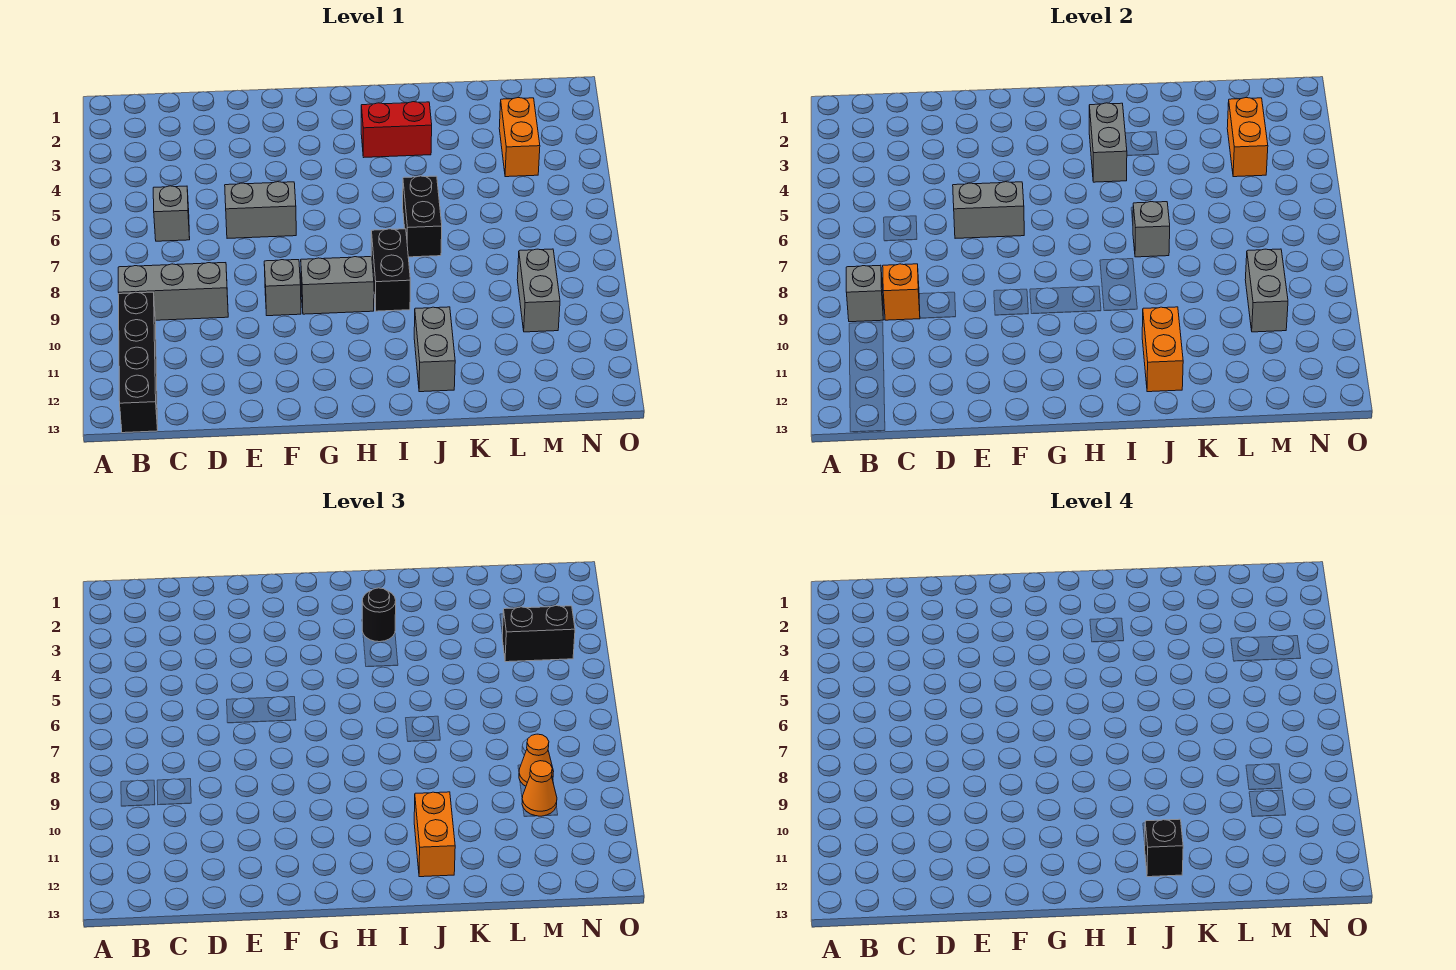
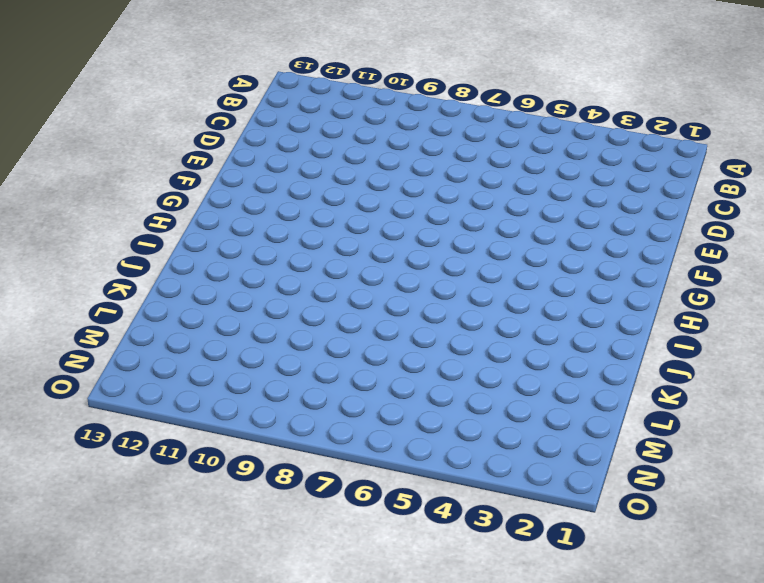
none -> grey brick B9:D9 level 1
none -> black brick B10:B13 level 1
none -> grey brick C6 level 1

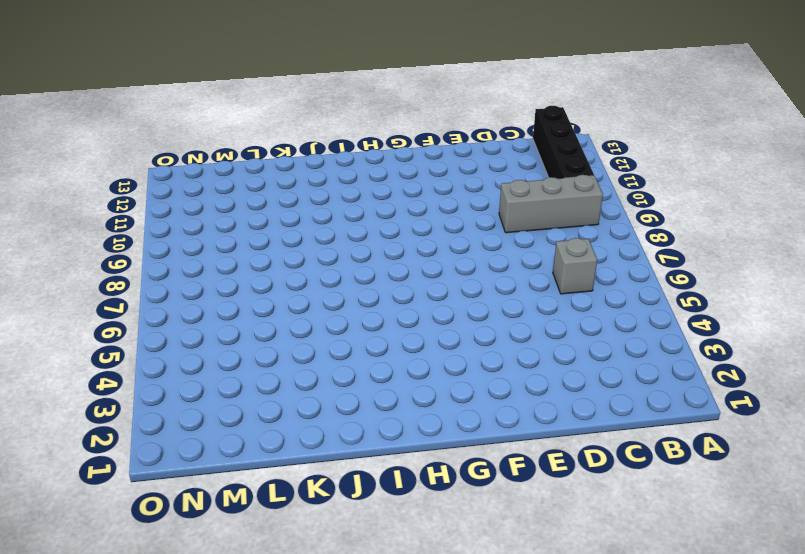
none -> grey brick E6:F6 level 1
none -> grey brick F9 level 1
none -> grey brick G9:H9 level 1

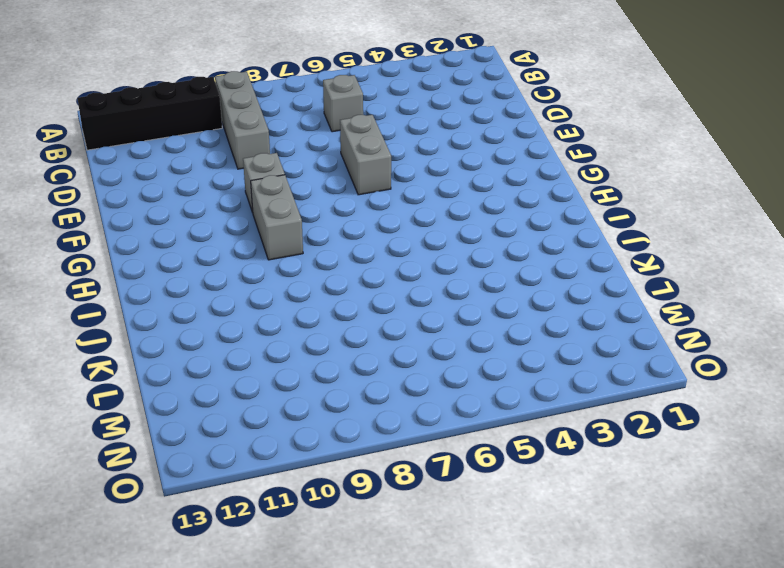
none -> red brick I3:J3 level 1
none -> black brick I8:I9 level 1
none -> black brick J6:J7 level 1

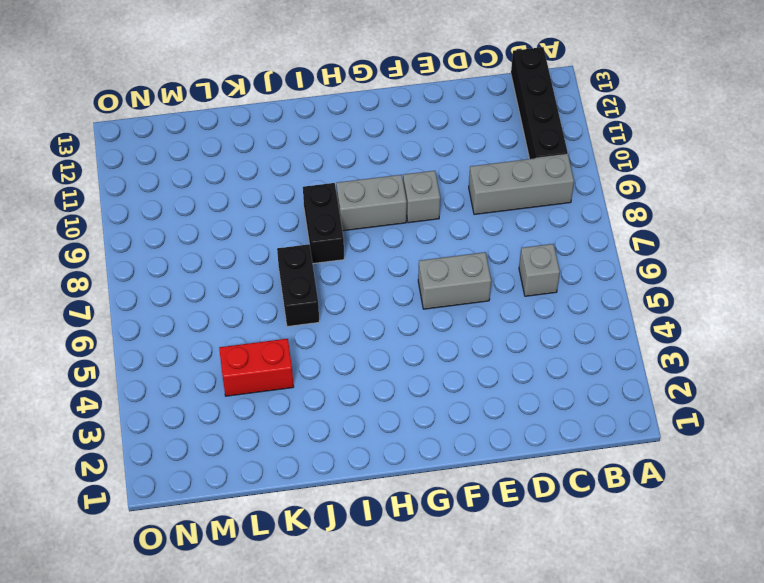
red brick K4:L4 level 1 -> red brick I3:J3 level 1
none -> grey brick J11:J12 level 1
none -> orange brick M3:M4 level 1
none -> grey brick M9:M10 level 1

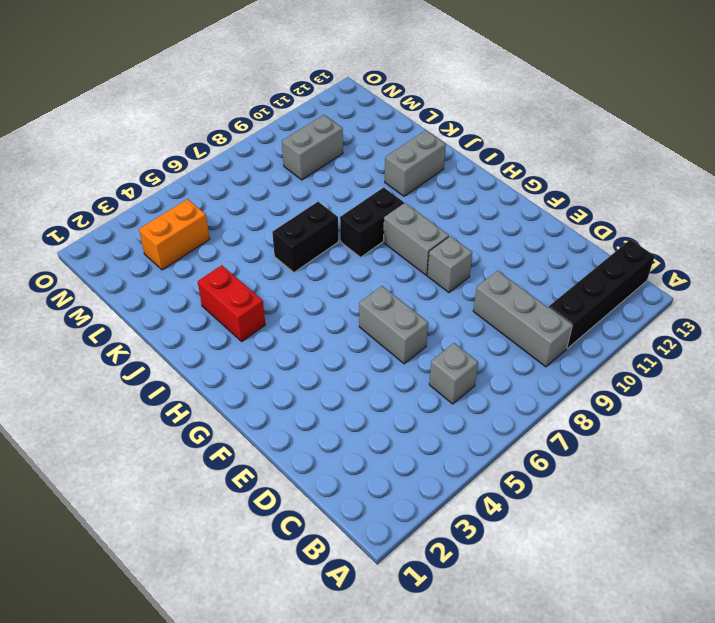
none -> grey brick B9 level 2
none -> orange brick C9 level 2
none -> grey brick E6:F6 level 2

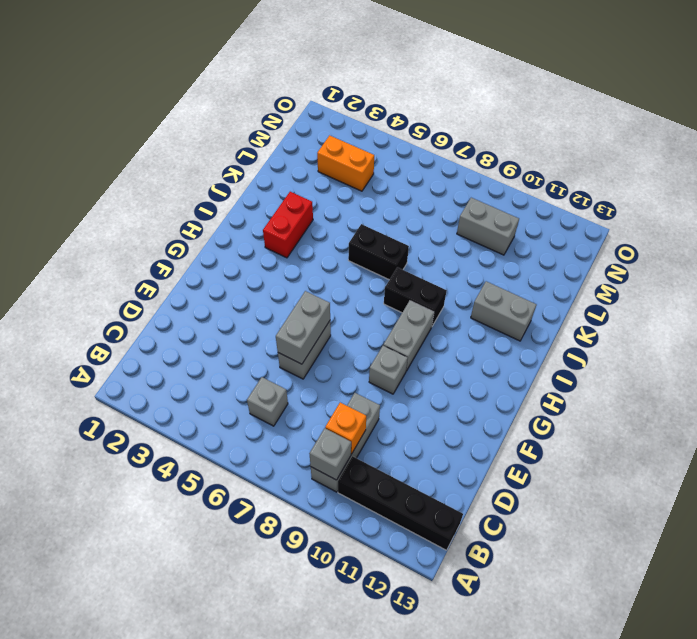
none -> grey brick I3:I4 level 2
none -> grey brick J7 level 2
none -> orange brick J11:J12 level 2

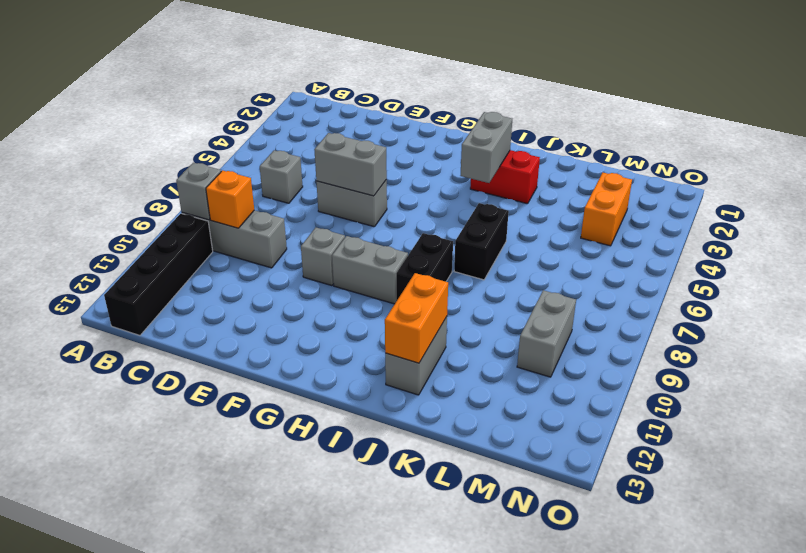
none -> grey brick J7 level 2
none -> orange brick M3:M4 level 2
none -> grey brick M9:M10 level 2

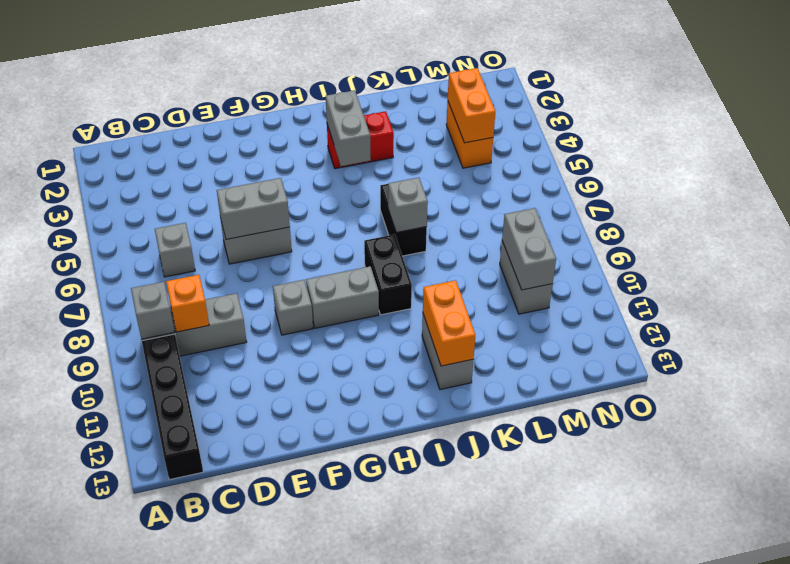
none -> black round brick I3 level 3
none -> orange brick J11:J12 level 3
none -> black brick M4:N4 level 3

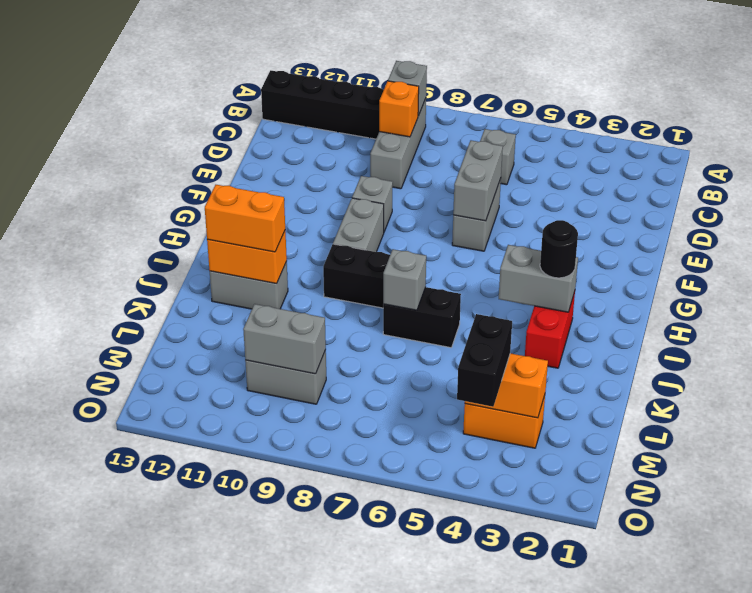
none -> orange cone M9 level 3
none -> orange cone M10 level 3
none -> black brick J12 level 4

